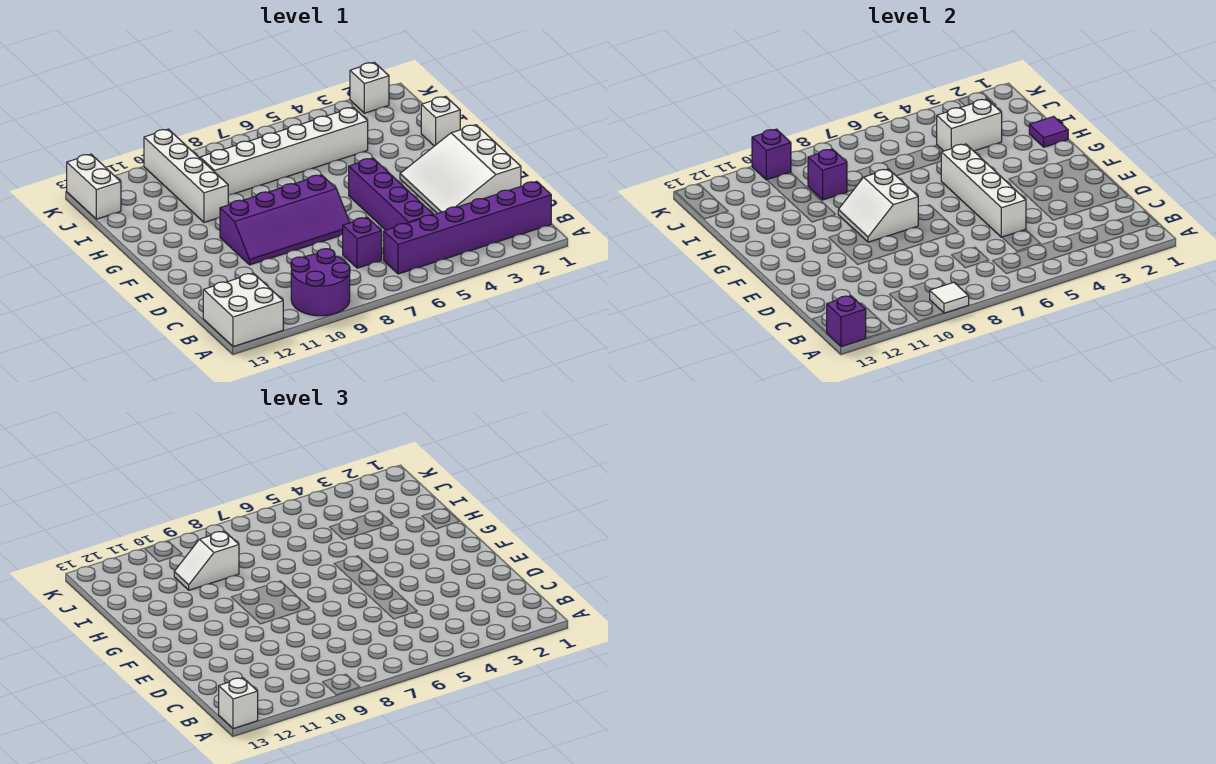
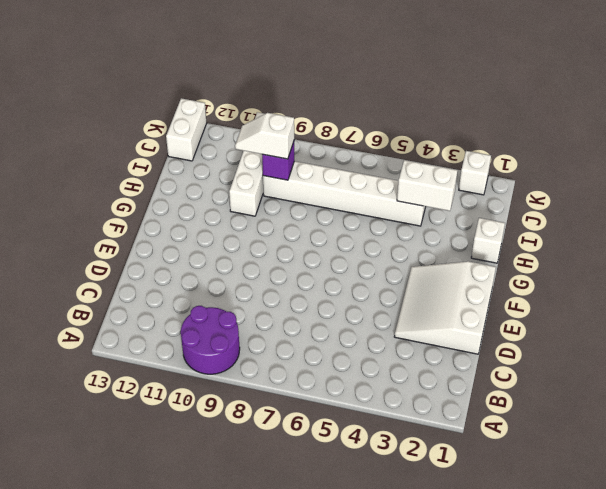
none -> white brick A12:B13 level 1
none -> purple brick B1:B6 level 1
none -> purple brick C5:F5 level 1

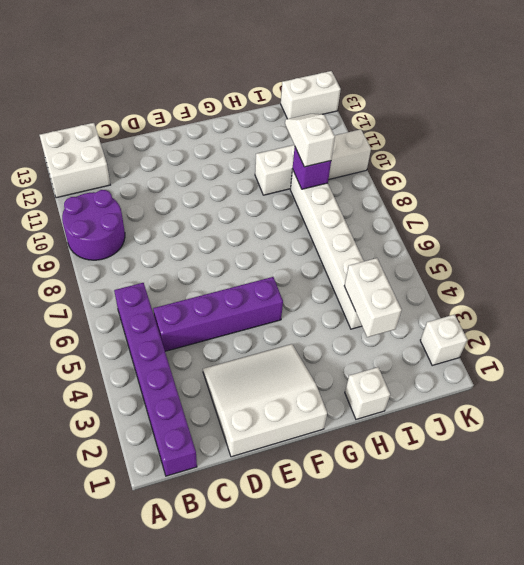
none -> purple brick C7 level 1
none -> purple slope E7:F10 level 1 top F
none -> white tile A9 level 2

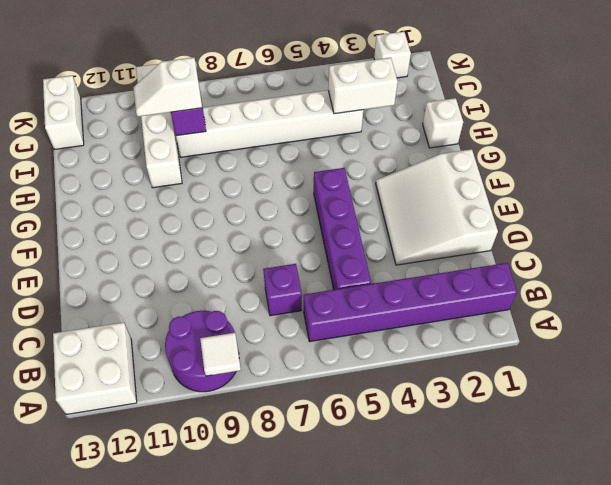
none -> purple slope E7:F10 level 1 top F
none -> purple brick A13 level 2
none -> white brick D5:G5 level 2

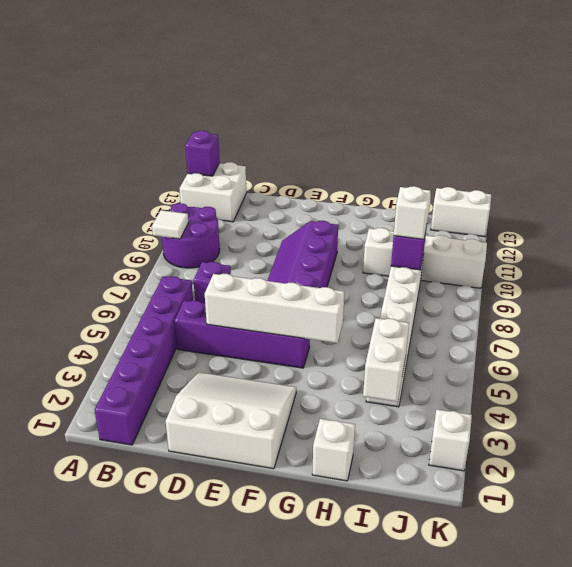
none -> white slope F8:G9 level 2 top 8
none -> purple tile H1 level 2
none -> purple brick K10 level 2

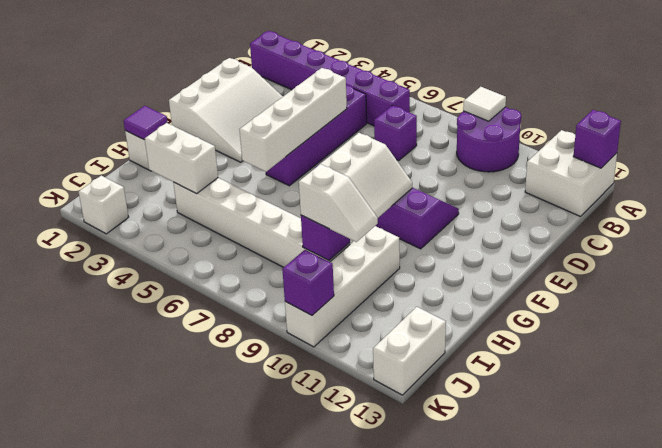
none -> white brick A13 level 3

